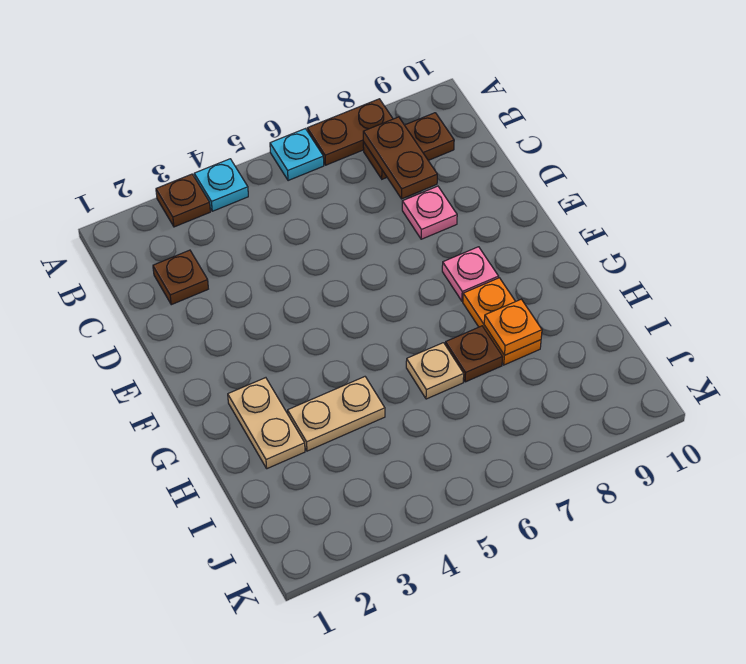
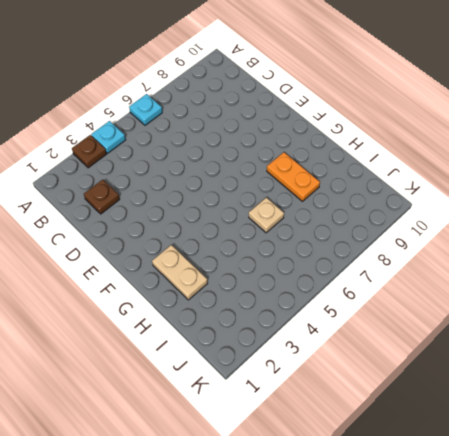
none -> brown plate A7:A8 level 1
none -> brown plate B8:B9 level 1
none -> pink plate D8 level 1

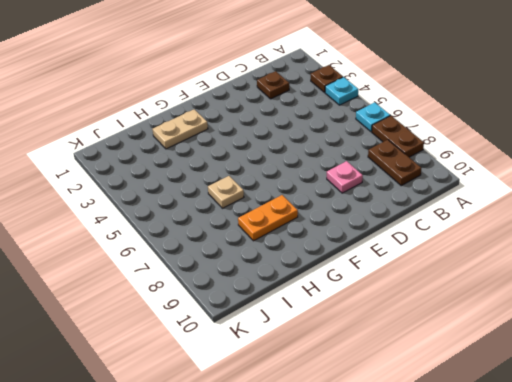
none -> pink plate F8 level 1
none -> tan plate H3:H4 level 1
none -> brown plate H7 level 1

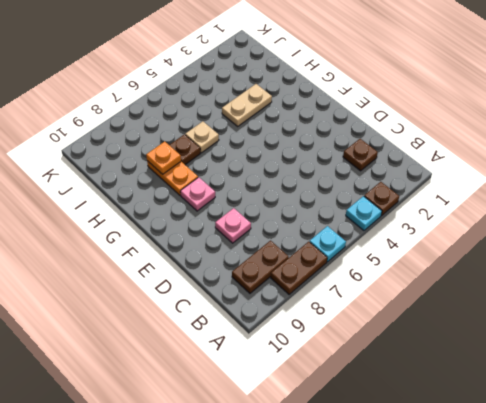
none -> tan plate G2:H2 level 1
none -> brown plate B8:C8 level 2

